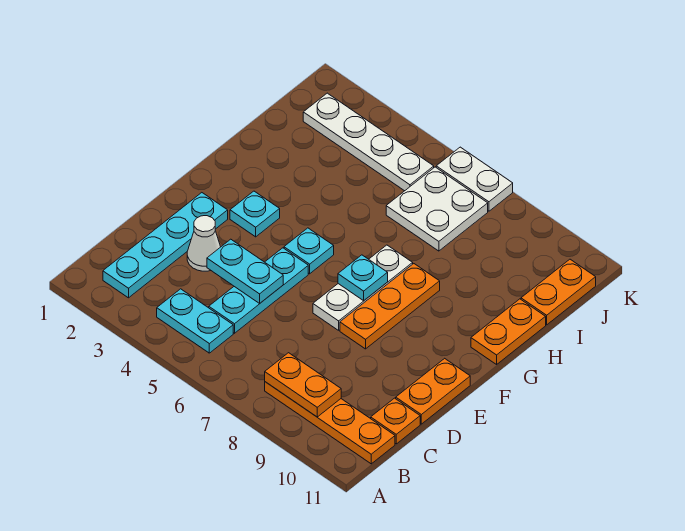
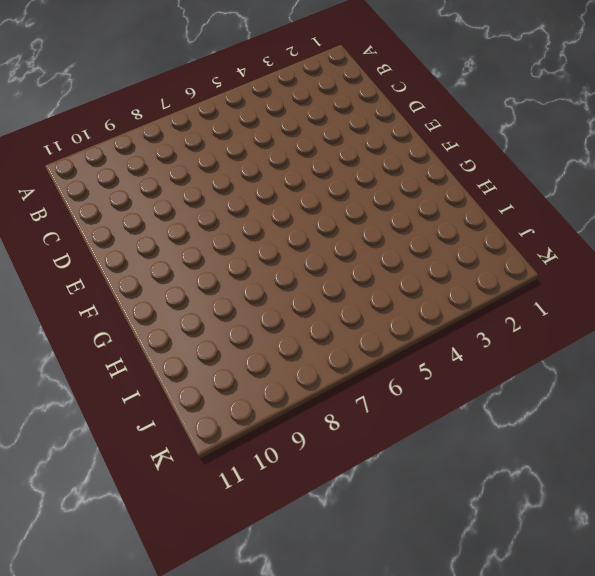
none -> cyan plate B2:E2 level 1
none -> cyan plate B4:B5 level 1
none -> orange plate B8:B11 level 1

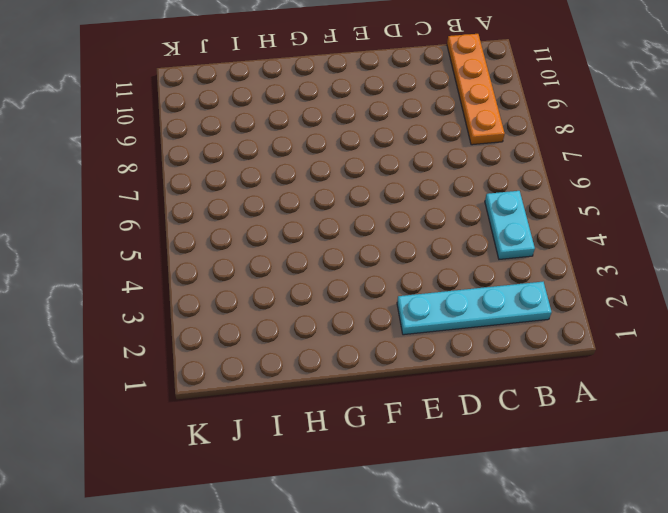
none -> cyan plate C5:E5 level 1
none -> orange plate C11 level 1
none -> white cone D3 level 1

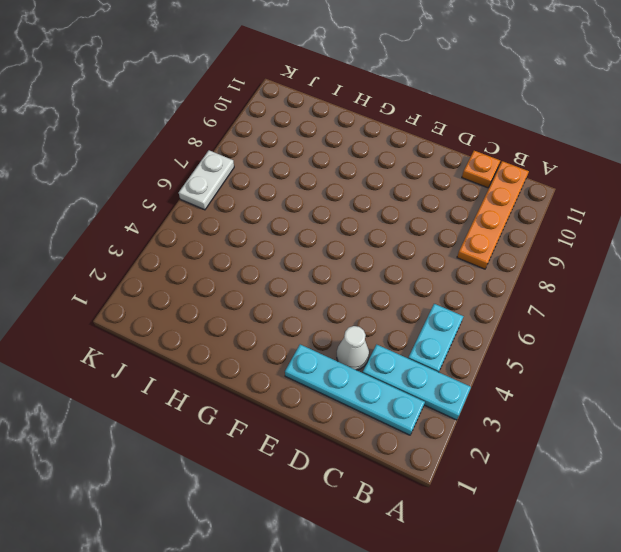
cyan plate A3:C3 level 1 -> cyan plate C5:E5 level 1
none -> orange plate D11:E11 level 1
none -> white plate E7:G7 level 1
none -> orange plate E8:G8 level 1

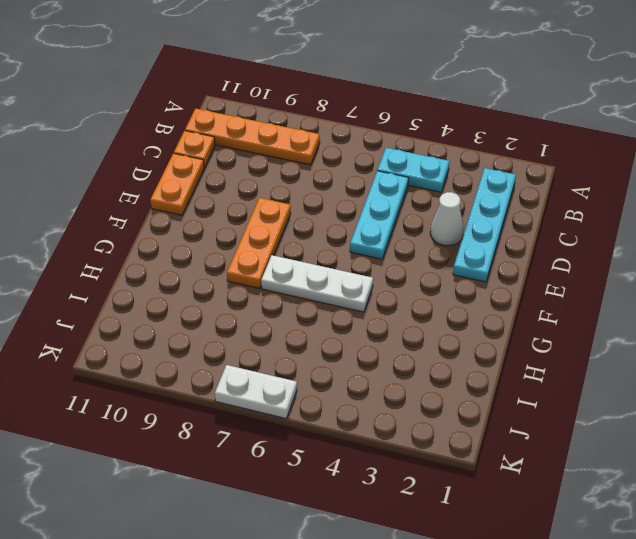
white plate G5:G7 level 1 -> white plate E7:G7 level 1
none -> cyan plate F3 level 1
none -> cyan plate F5 level 1
none -> orange plate G11:H11 level 1

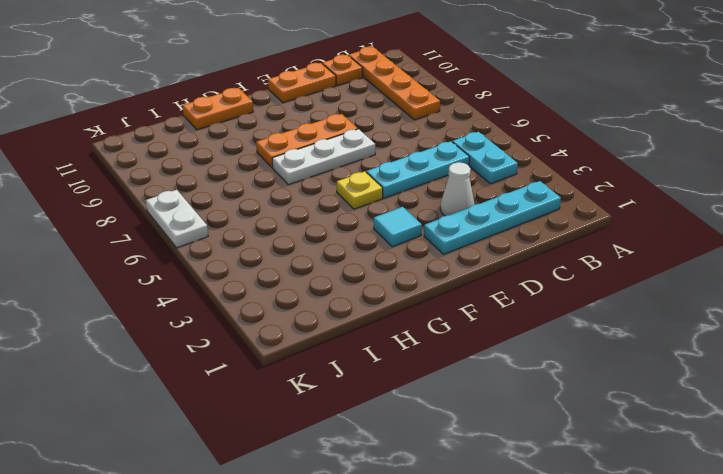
cyan tile F3 level 1 -> cyan plate F3 level 1
yellow plate F5 level 1 -> cyan plate F5 level 1
none -> white plate I6:J7 level 1
none -> orange plate I11:J11 level 1
none -> white plate J2:J5 level 1

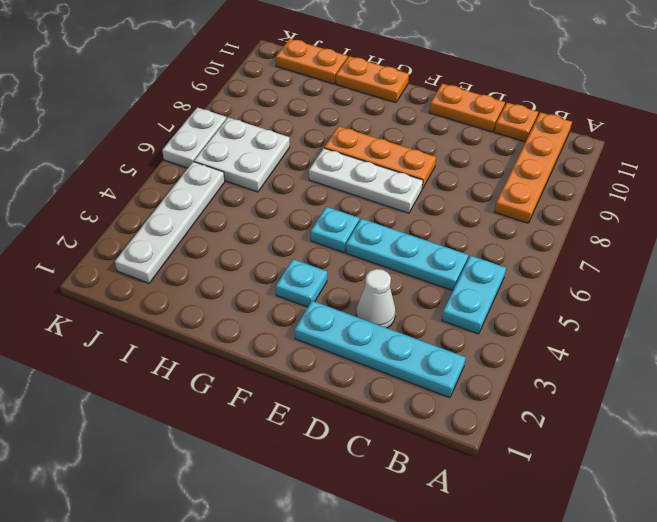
none -> orange plate B8:B9 level 2
none -> cyan plate D4:D5 level 2
none -> cyan plate F7 level 2

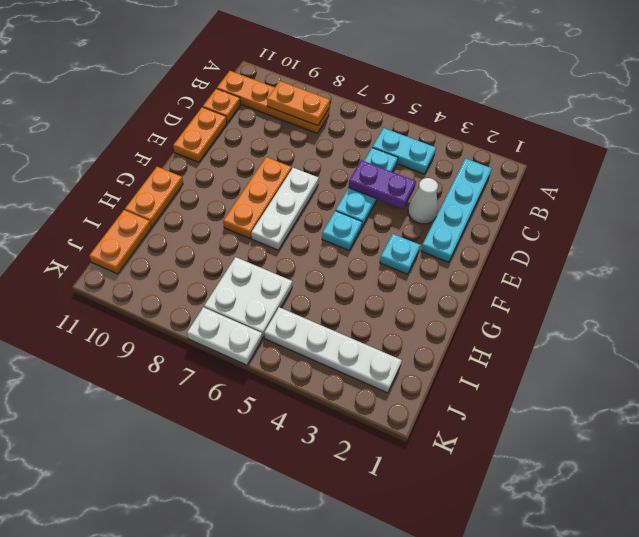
purple plate D4:D5 level 2 -> cyan plate D4:D5 level 2
none -> cyan plate F7 level 2

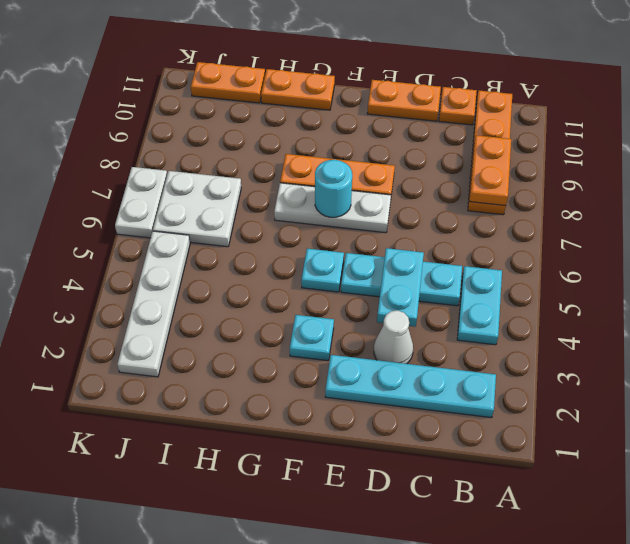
cyan round brick F7 level 2 -> cyan plate F7 level 2

